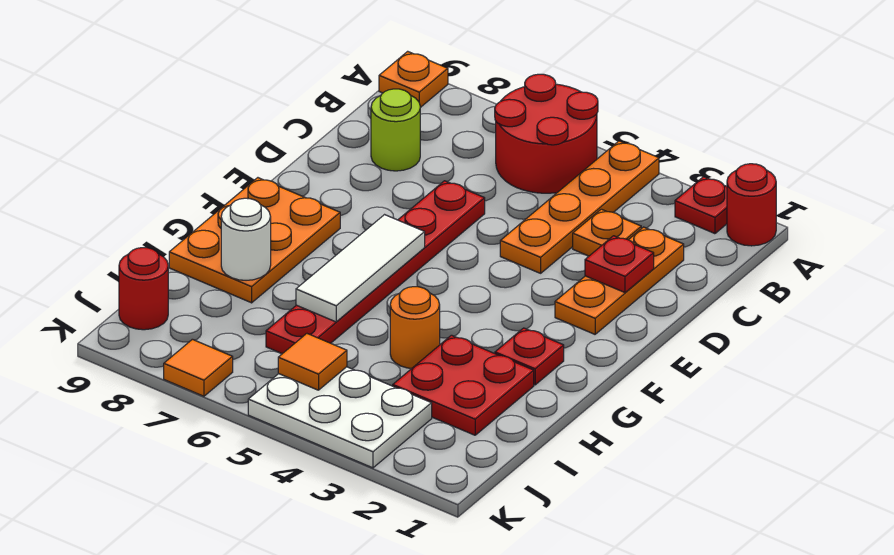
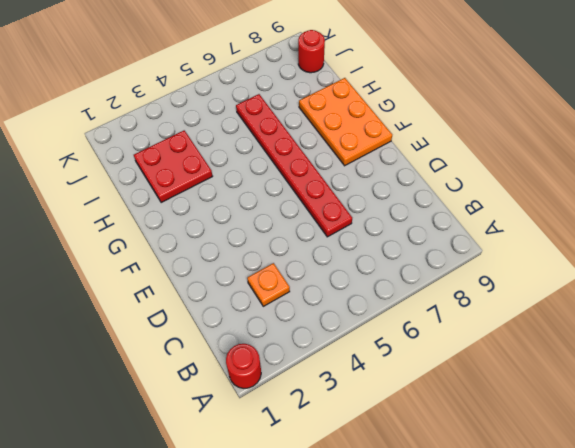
none -> red plate A2 level 1
none -> orange plate A4:D4 level 1
none -> red round brick A5:B6 level 1

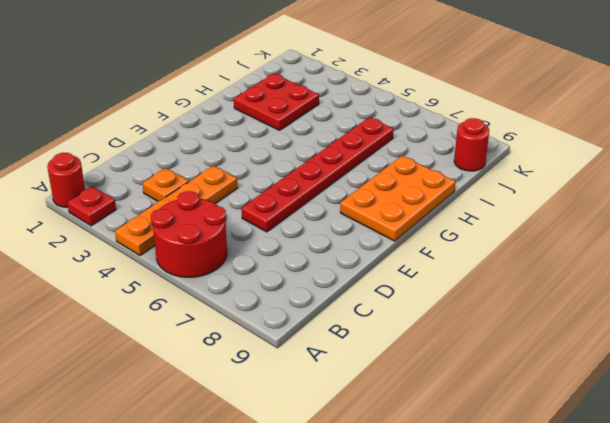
none -> orange plate A9 level 1
none -> orange plate C2:E2 level 1
none -> lime round brick C8 level 1

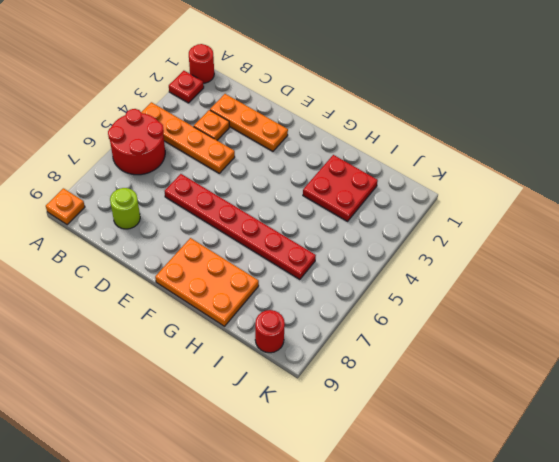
none -> red plate G2 level 1
none -> orange round brick H4 level 1
none -> white plate J3:K5 level 1

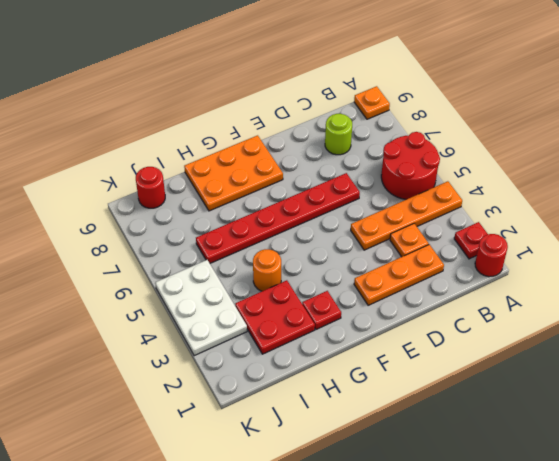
none -> orange tile K7 level 1
none -> red plate D2 level 2
none -> white tile F6:H6 level 2

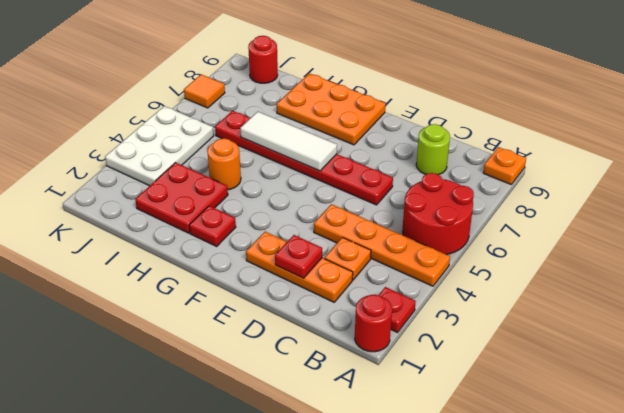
none -> white round brick H8 level 2
none -> orange tile J5 level 2

